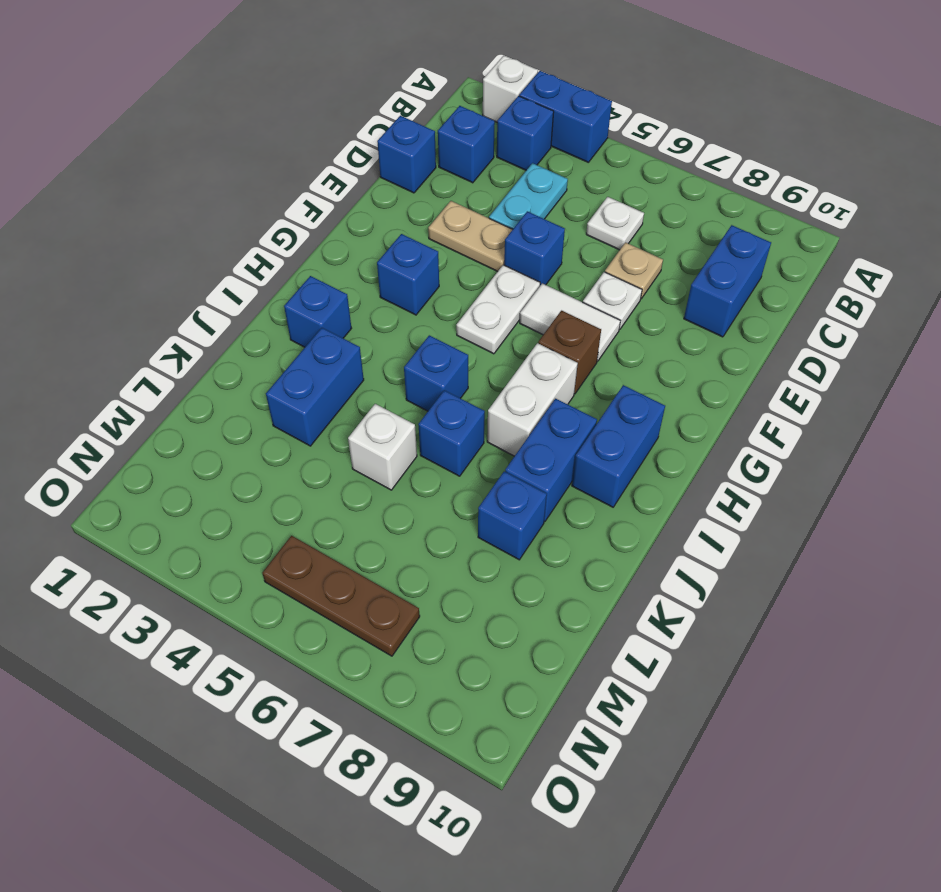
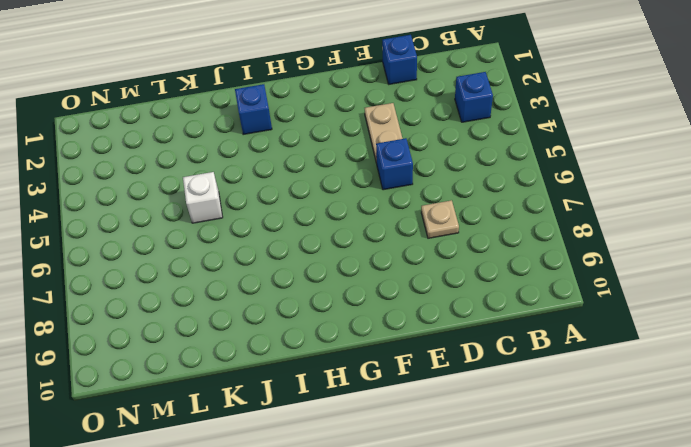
none -> white brick A2 level 1
none -> blue brick A3:A4 level 1
none -> blue brick C2 level 1

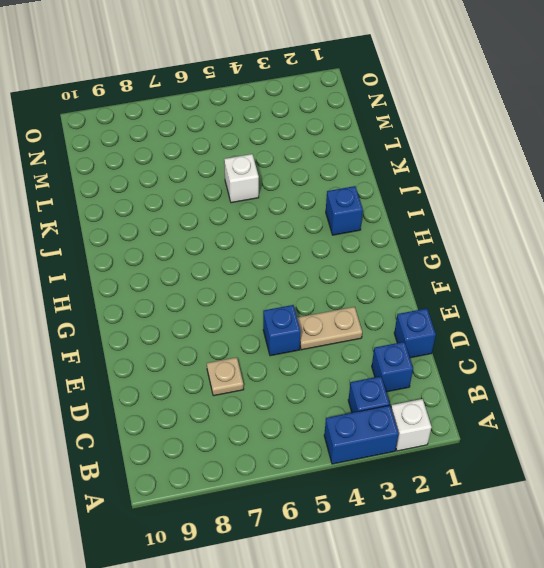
none -> cyan plate C4:D4 level 1
none -> white plate C6 level 1
none -> blue brick C9:D9 level 1

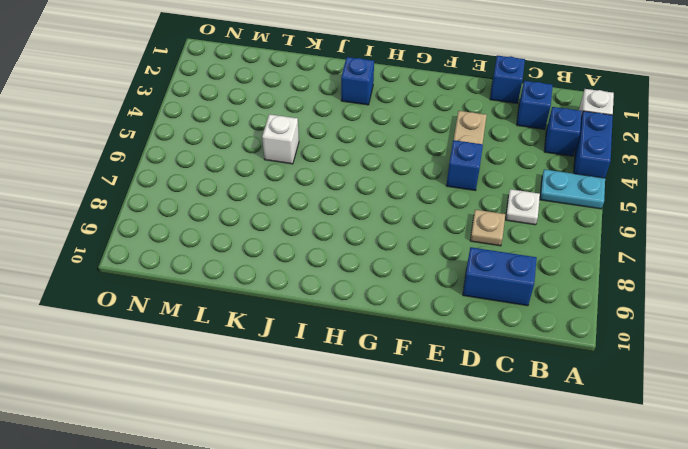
cyan plate A5:B5 level 1 -> cyan plate C4:D4 level 1
none -> white plate E7 level 1
none -> white plate F5:G5 level 1
none -> white tile F6:F7 level 1

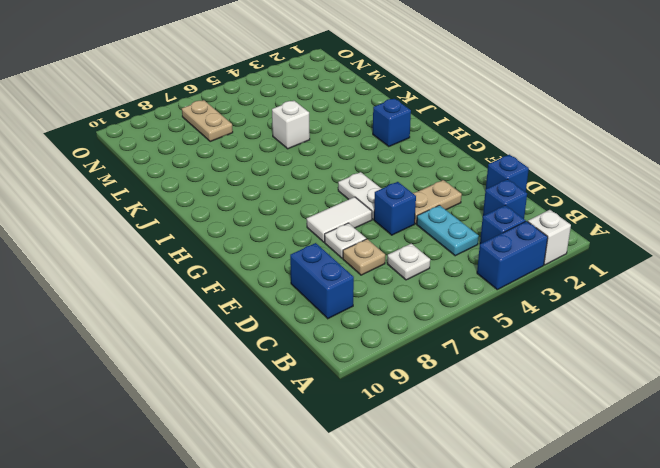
tan plate M7:N7 level 1 -> brown plate N5:N7 level 1
none -> blue brick G3 level 1
none -> brown brick G7 level 1
none -> white brick H7:I7 level 1

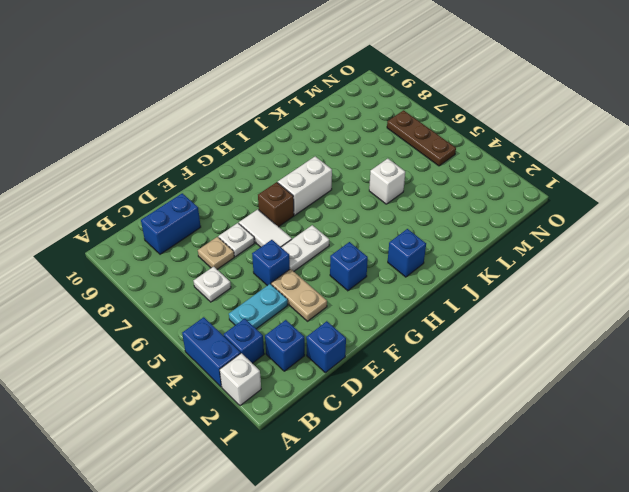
none -> blue brick H9:I9 level 1
none -> blue brick I5 level 1
none -> blue brick I8:J8 level 1

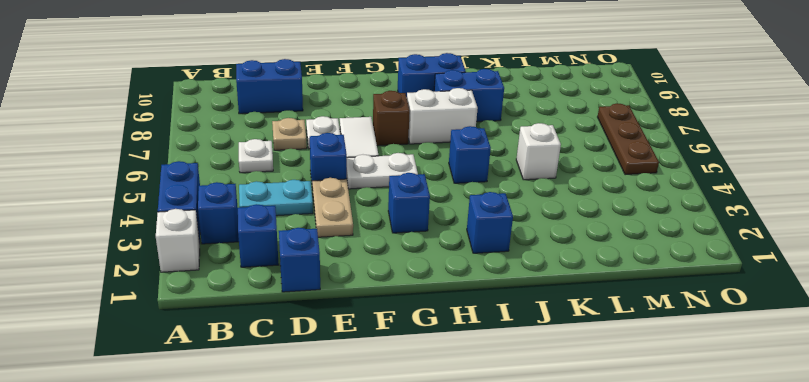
none -> blue brick J3:K3 level 1
none -> blue brick J6 level 1
none -> blue brick K8 level 1

